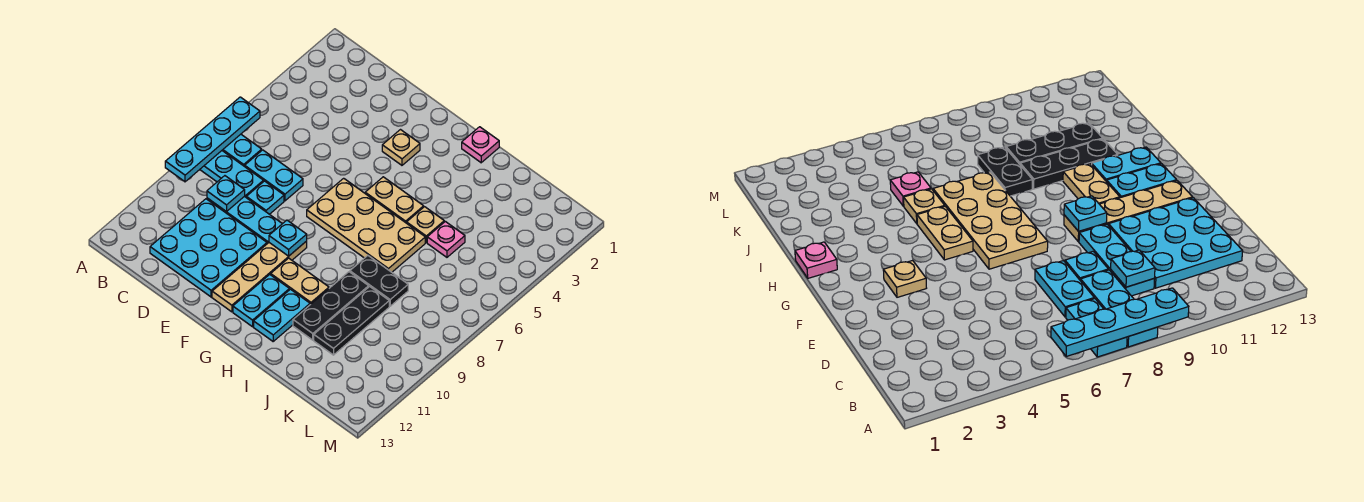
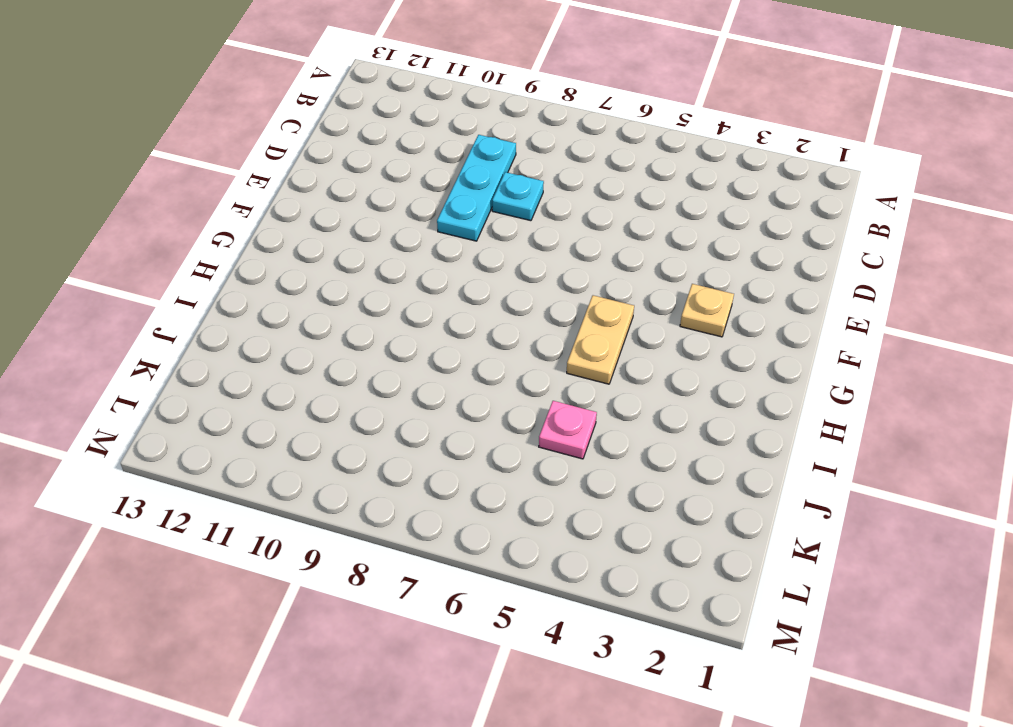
none -> cyan plate A7:B7 level 1
none -> cyan plate A8:C8 level 1
none -> cyan plate C7:D7 level 1

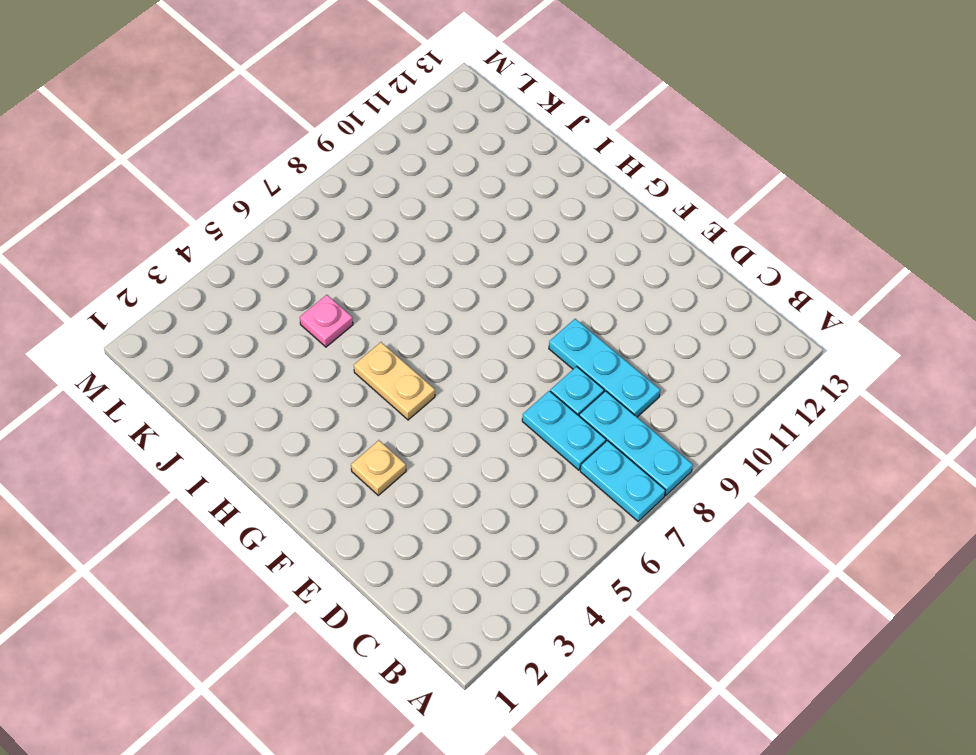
none -> cyan plate C10:E12 level 1
none -> tan plate F6:I7 level 1
none -> tan plate F9:F12 level 1

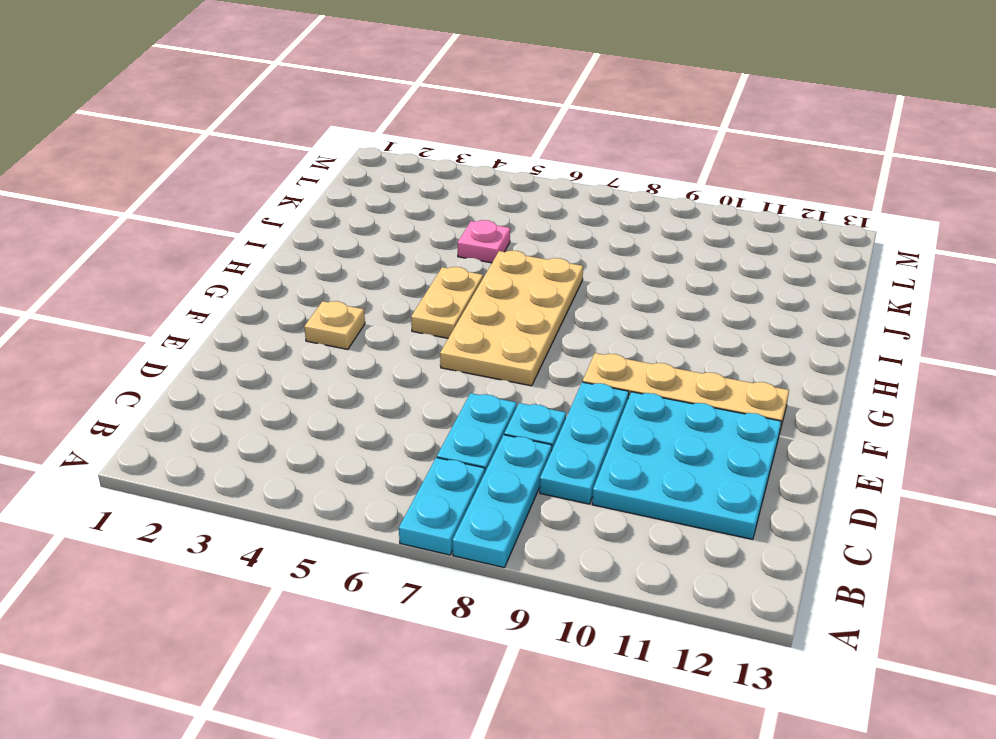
none -> tan plate G10:H10 level 1
none -> cyan plate G11:G12 level 1
none -> pink plate H1 level 1

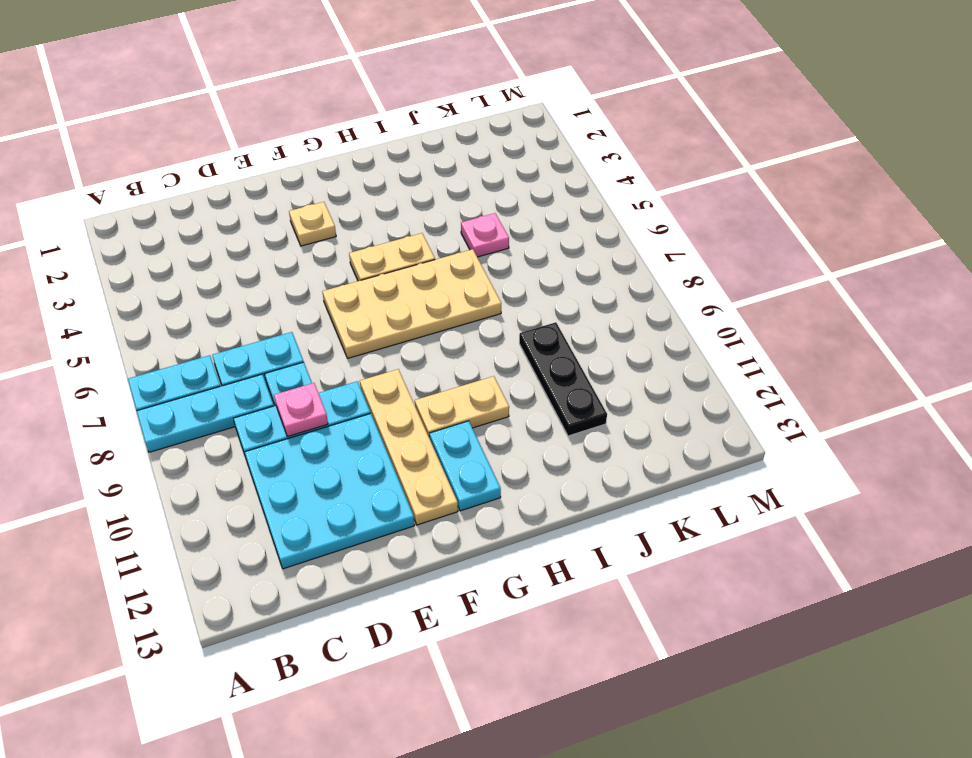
pink plate D9 level 2 -> pink plate H1 level 1
none -> cyan plate H11:H12 level 1
none -> tan plate I5 level 1
none -> black plate I8:J8 level 1

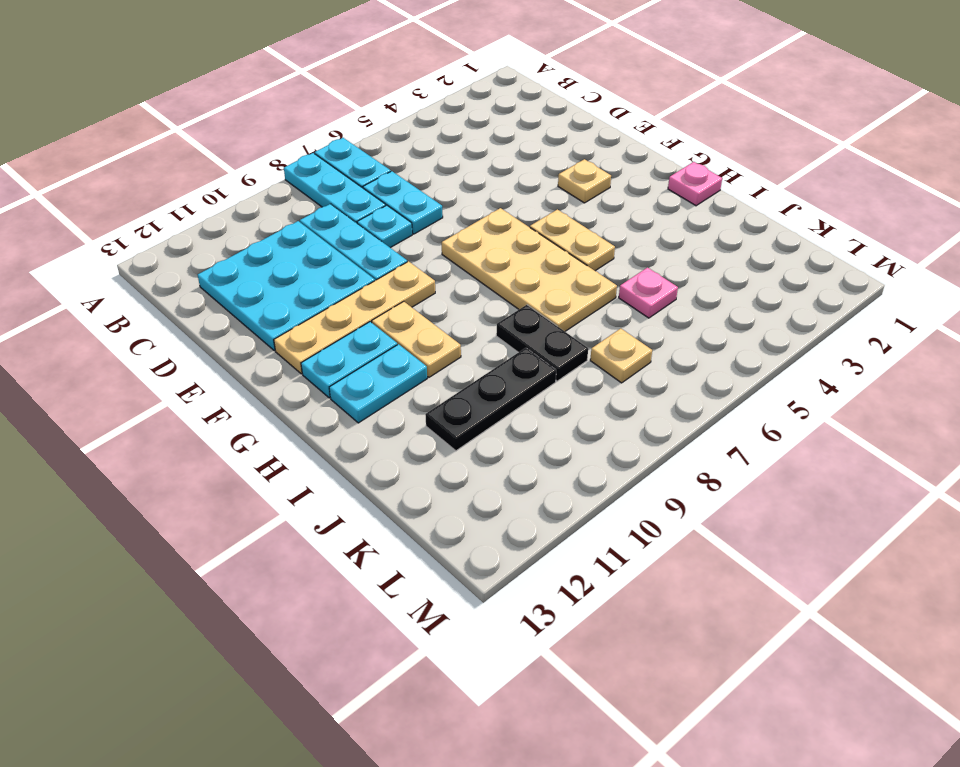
tan plate K7 level 1 -> tan plate I5 level 1
none -> black plate I9:I11 level 1
none -> cyan plate A6:A9 level 2
none -> cyan plate C9 level 2

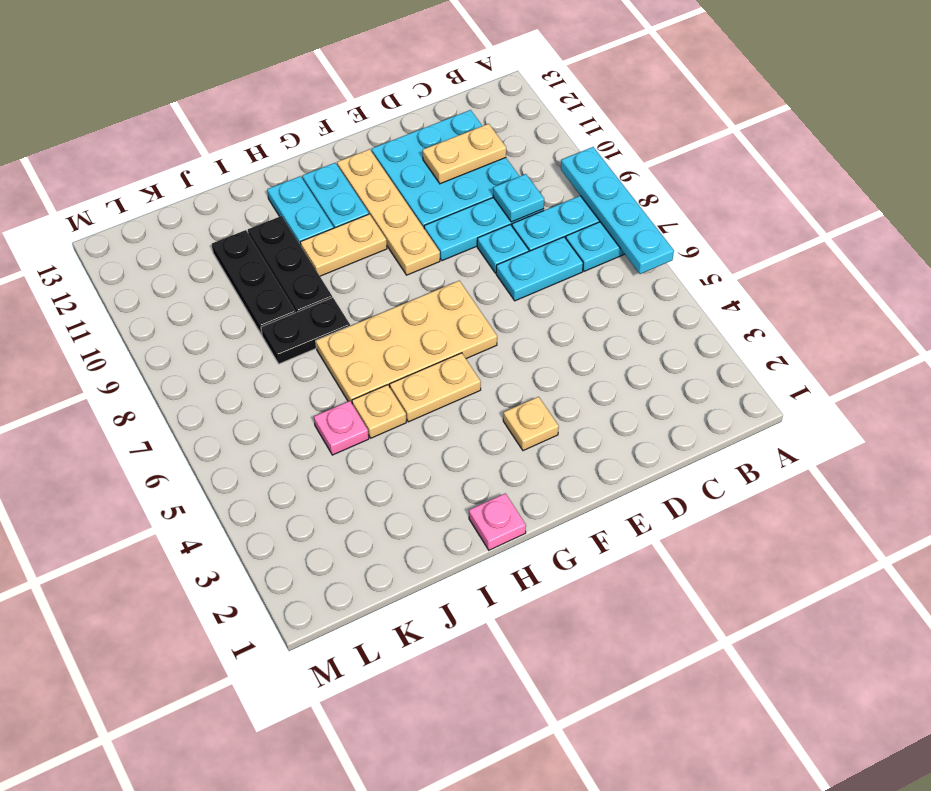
tan plate C11:D11 level 2 -> none
none -> cyan plate F9 level 2

